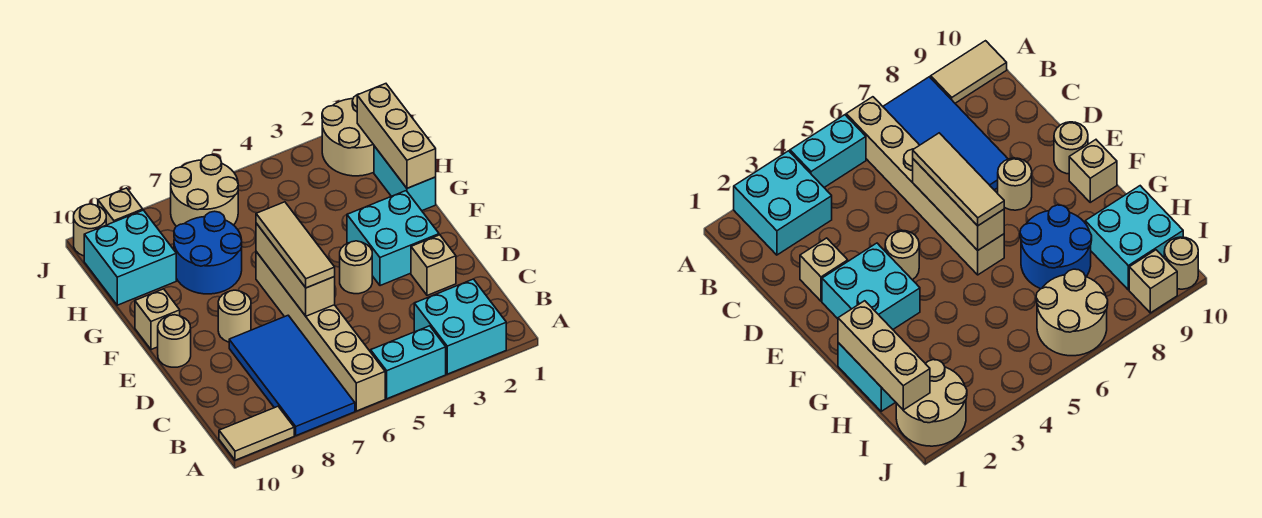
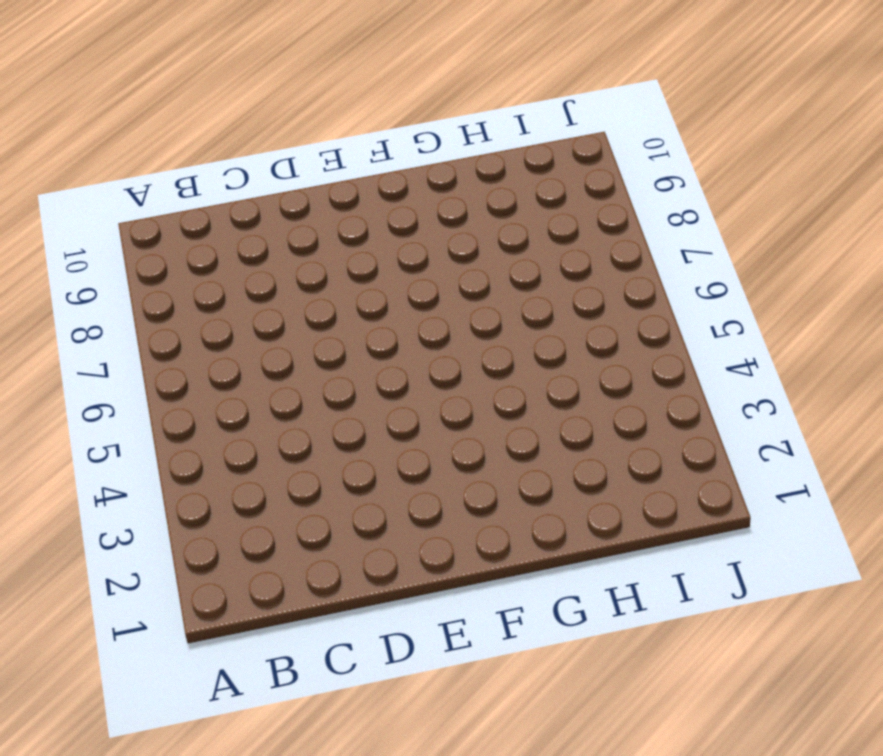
none -> cyan brick A2:B3 level 1
none -> cyan brick A4:A5 level 1
none -> tan brick A6:F6 level 1

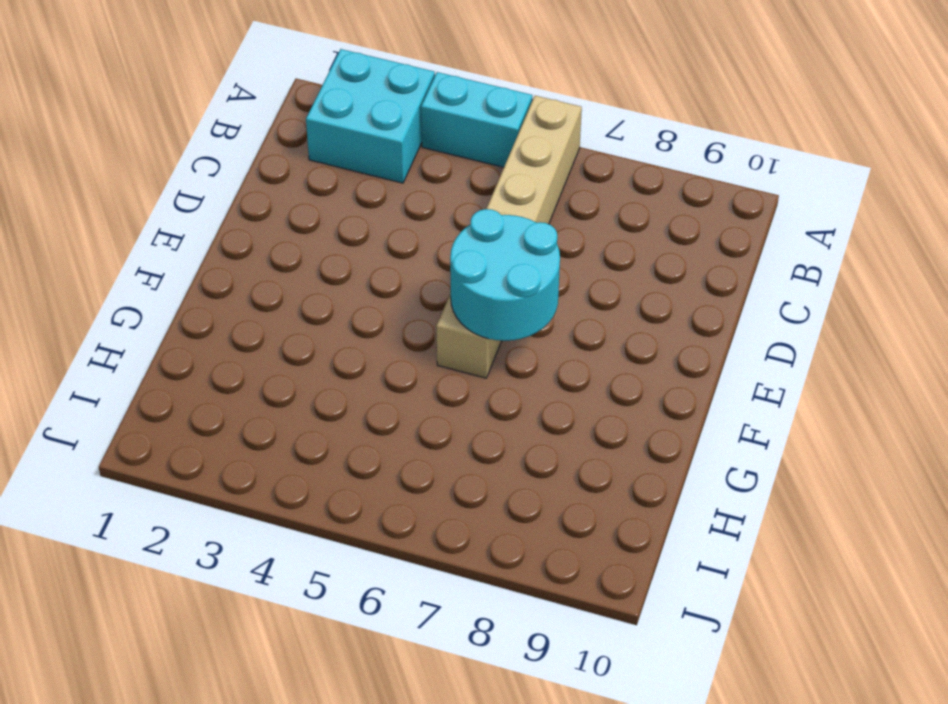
cyan round brick E6:F7 level 2 -> tan brick D6:F6 level 2
none -> blue tile A7:D8 level 1
none -> tan tile A9:A10 level 1
none -> tan brick D2 level 1

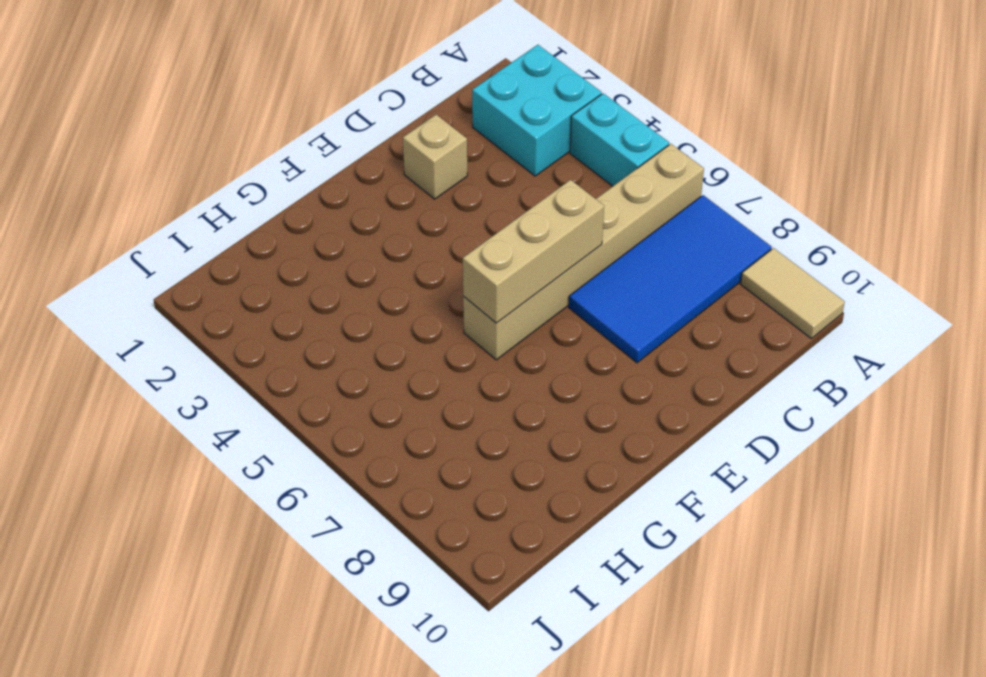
none -> cyan brick E2:F3 level 1
none -> tan round brick E4 level 1
none -> tan round brick E8 level 1

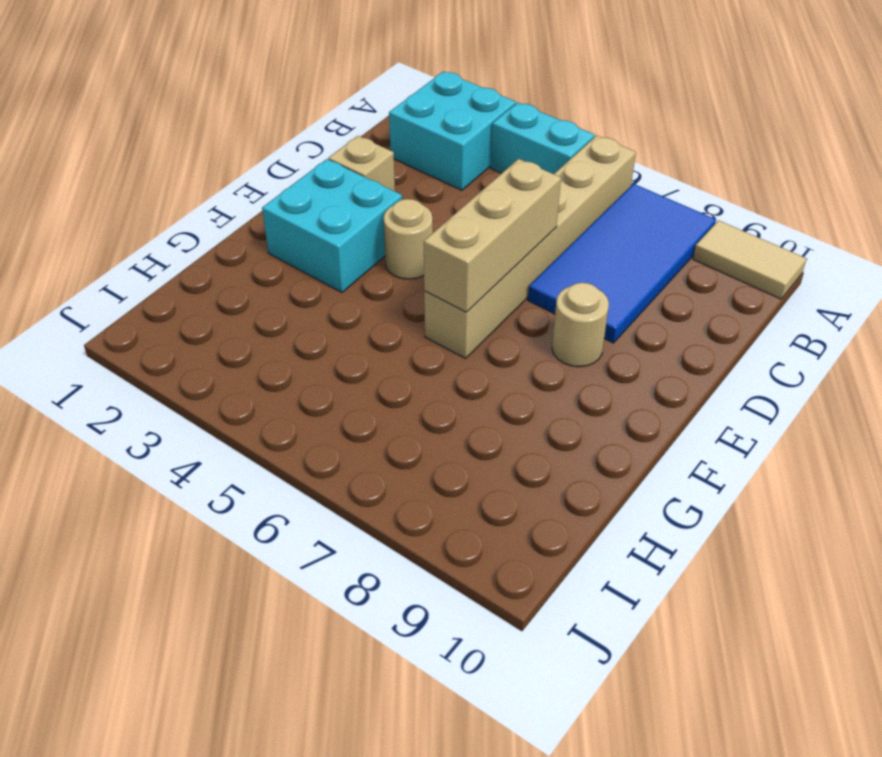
none -> tan round brick E10 level 1
none -> tan brick F10 level 1
none -> cyan brick G1:H1 level 1

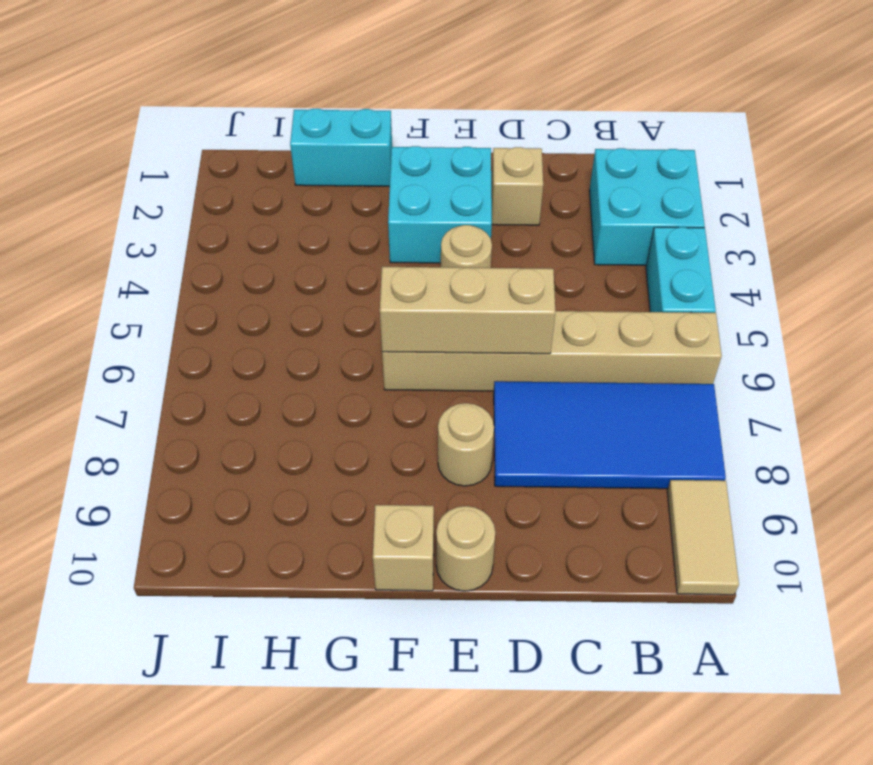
none -> blue round brick G7:H8 level 1
none -> cyan brick H9:I10 level 1
none -> tan round brick I1:J2 level 1

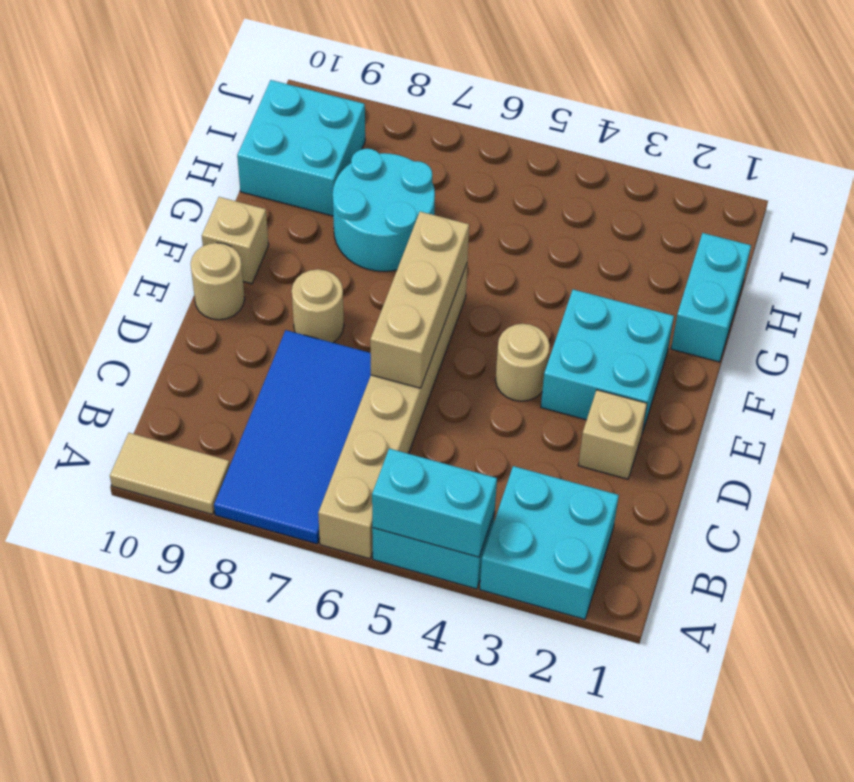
cyan brick A4:A5 level 2 -> none
cyan round brick G7:H8 level 1 -> blue round brick G7:H8 level 1
none -> tan round brick I1:J2 level 1
none -> tan round brick I6:J7 level 1
none -> tan brick J9 level 1

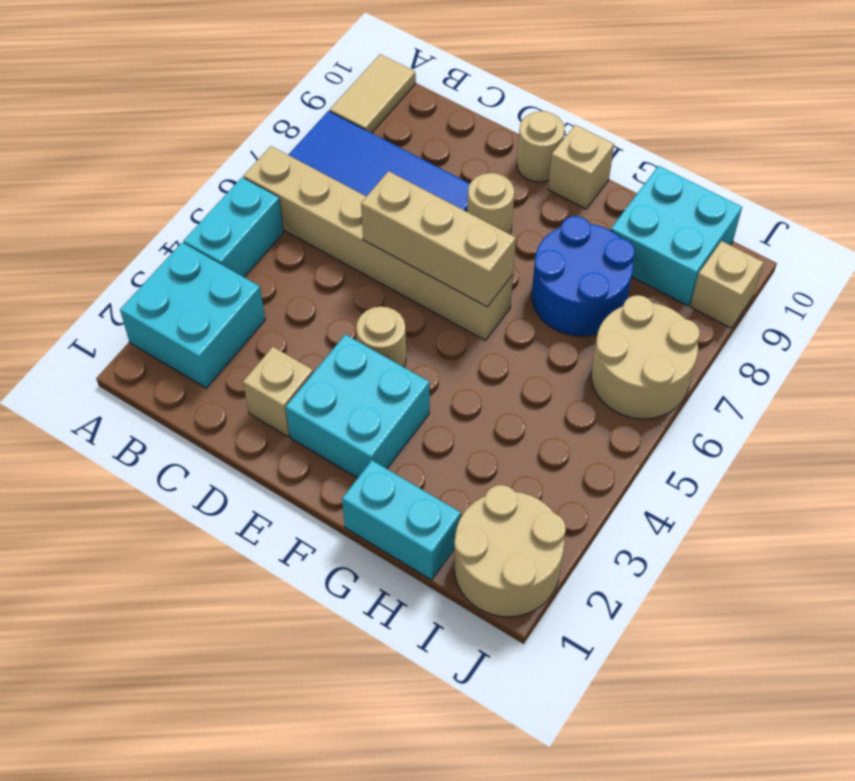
none -> tan round brick J10 level 1
none -> tan brick G1:I1 level 2
none -> tan tile D6:F6 level 3

